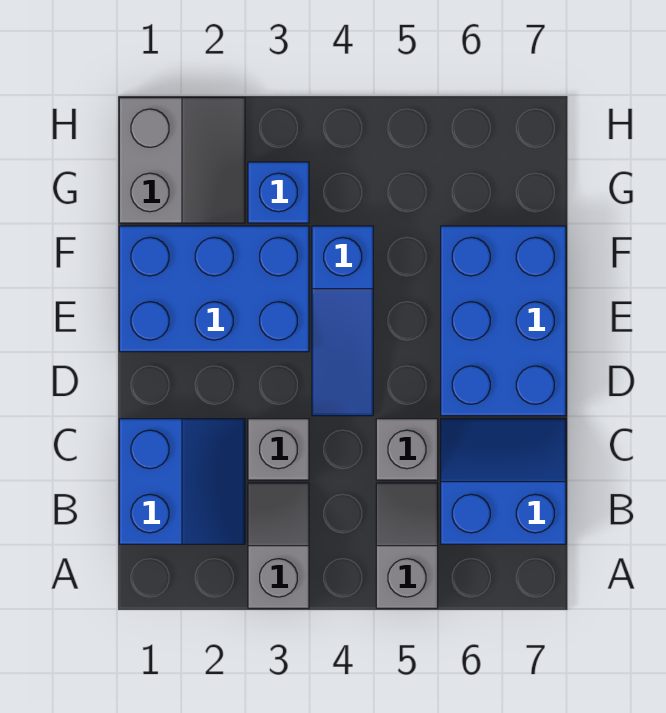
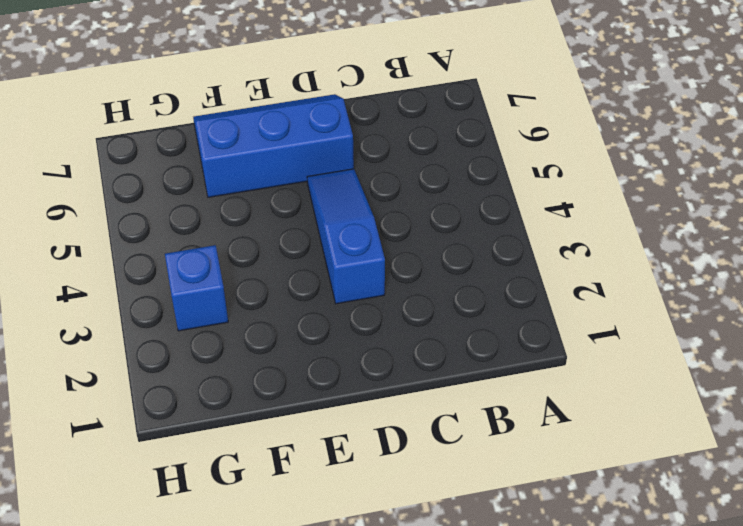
blue slope D3:D5 level 1 top 3 -> blue slope D4:F4 level 1 top F
blue slope D6:F7 level 1 top 6 -> blue brick D6:F7 level 1
none -> grey slope A3:B3 level 1 top A
none -> grey slope A5:B5 level 1 top A

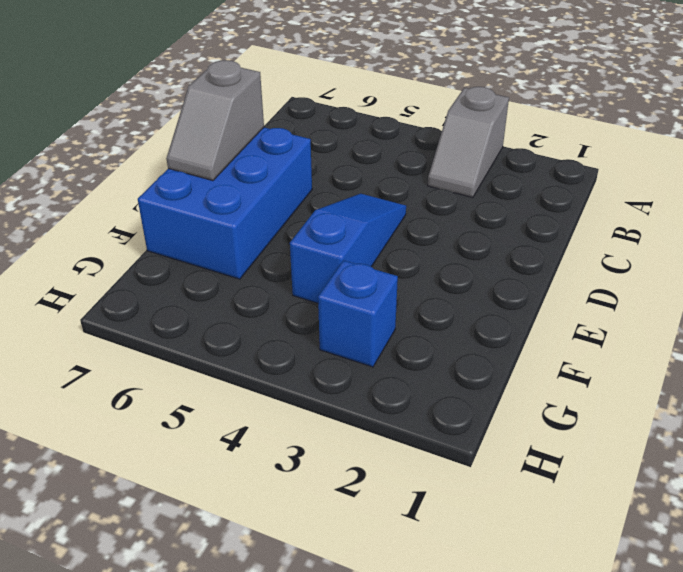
grey slope D7:E7 level 2 top D -> grey slope A5:B5 level 1 top A
none -> blue slope B1:C2 level 1 top 1
none -> blue slope B6:C7 level 1 top B

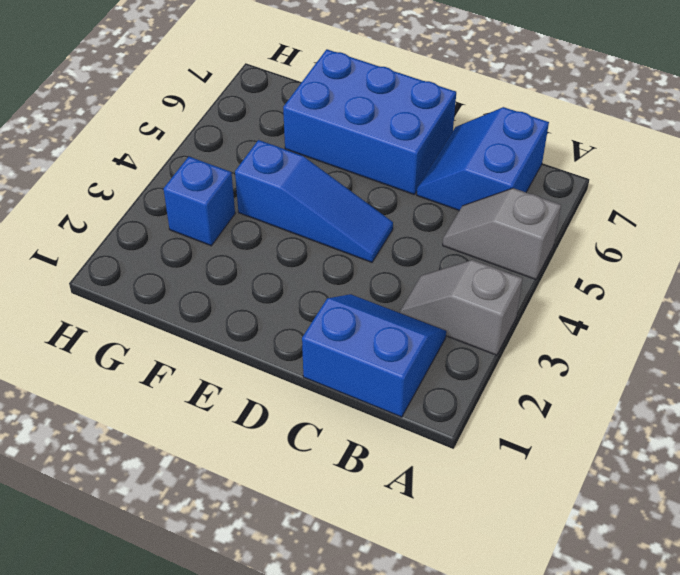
none -> grey brick C3 level 1
none -> grey brick C5 level 1

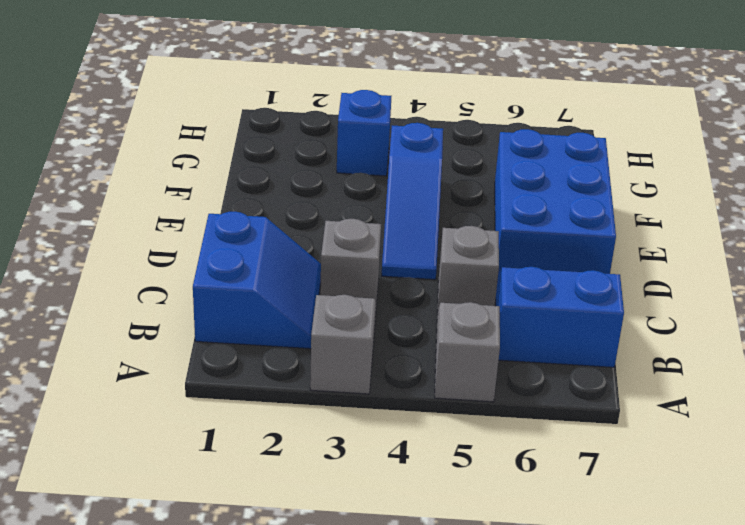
none -> blue brick E1:F3 level 1
none -> grey slope G1:H2 level 1 top 1

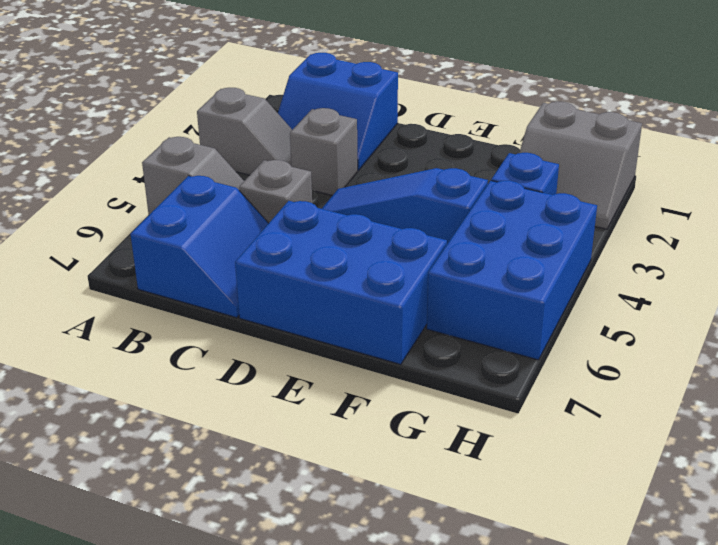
blue brick G4:H6 level 1 -> blue brick E1:F3 level 1

